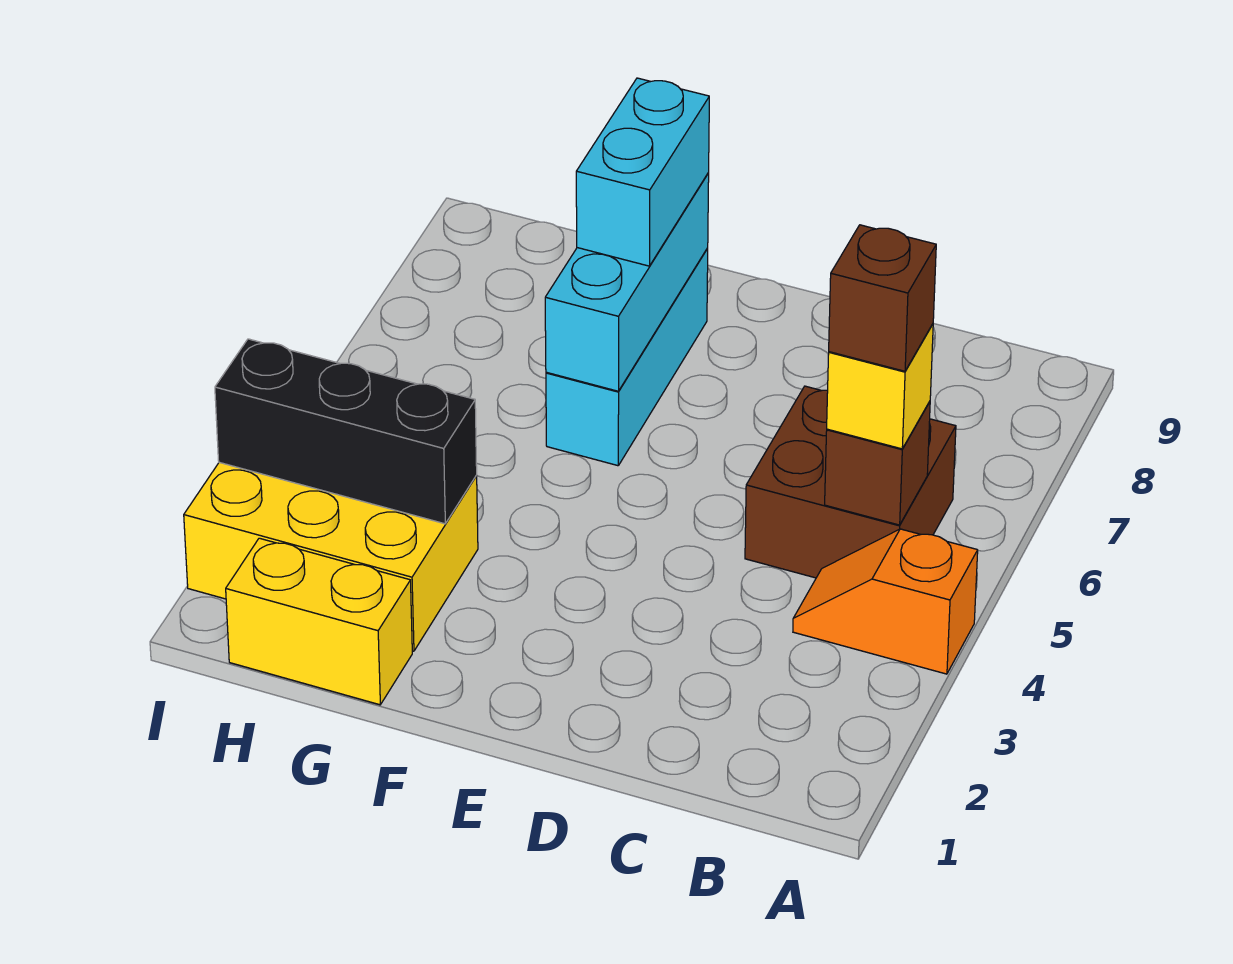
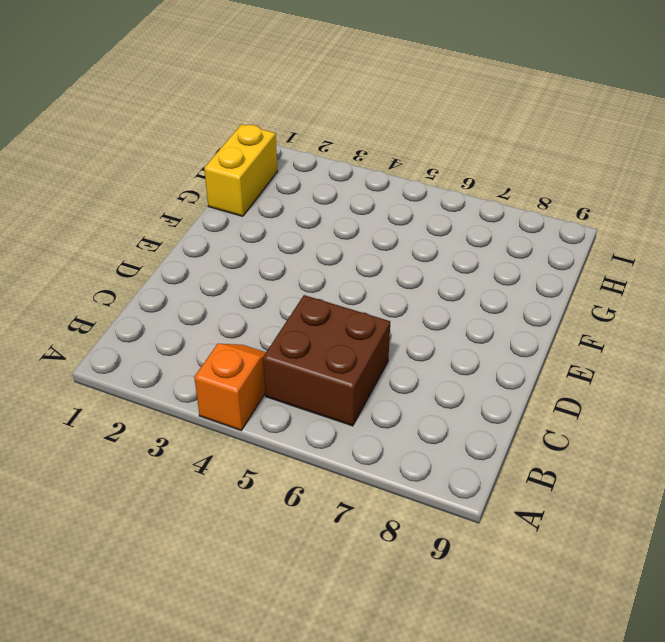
none -> cyan brick F6:F8 level 1
none -> yellow brick G2:I3 level 1

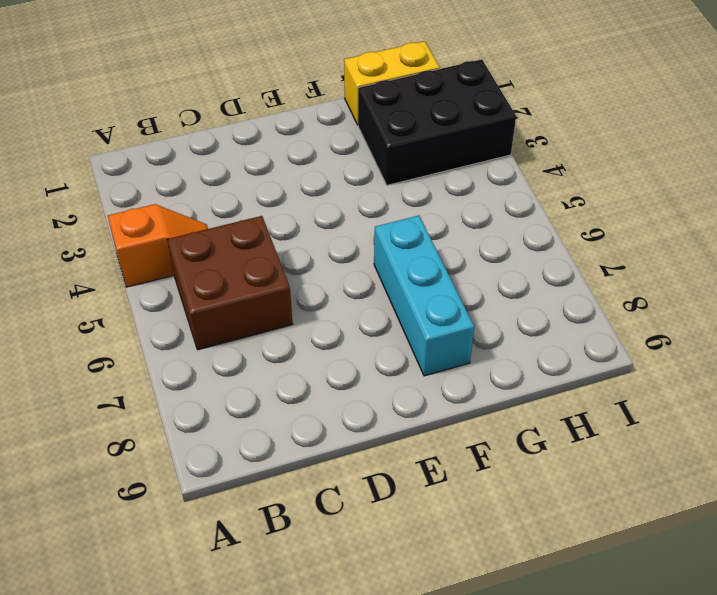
black brick G2:I3 level 1 -> yellow brick G2:I3 level 1
none -> brown brick B5 level 2
none -> cyan brick F6:F8 level 2

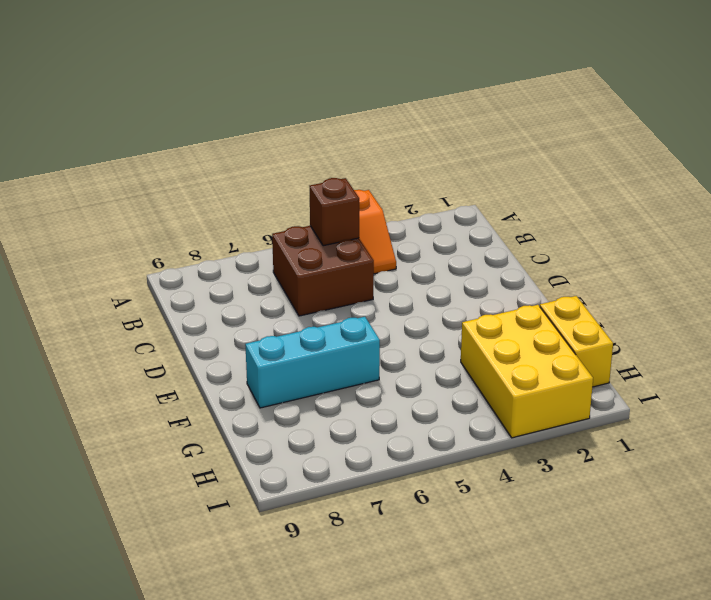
none -> cyan brick F6:F8 level 2
none -> black brick G3:I3 level 2

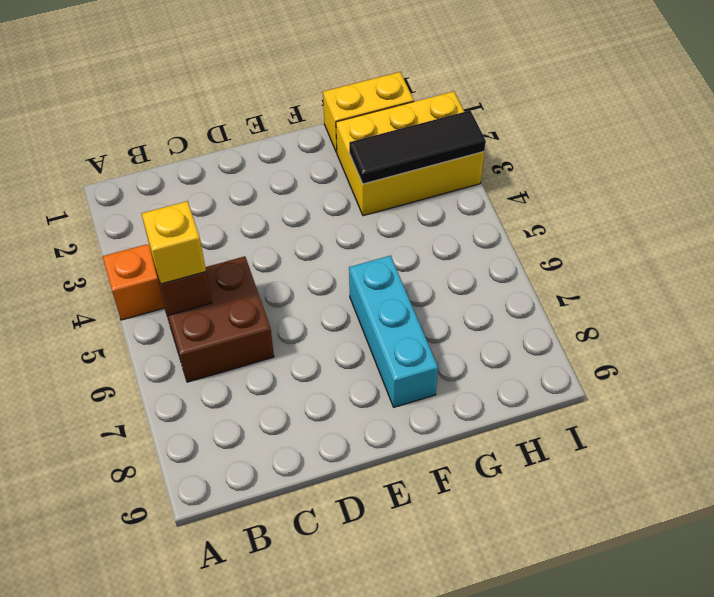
black tile G3:I3 level 2 -> black brick G3:I3 level 2
none -> cyan brick F6:F8 level 2
none -> cyan brick F7:F8 level 3

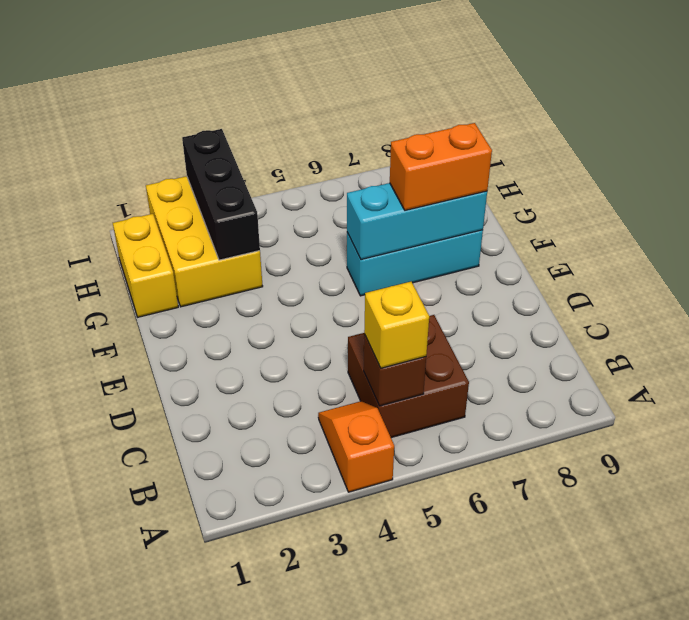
orange brick F7:F8 level 3 -> cyan brick F7:F8 level 3
none -> brown brick B5 level 4

